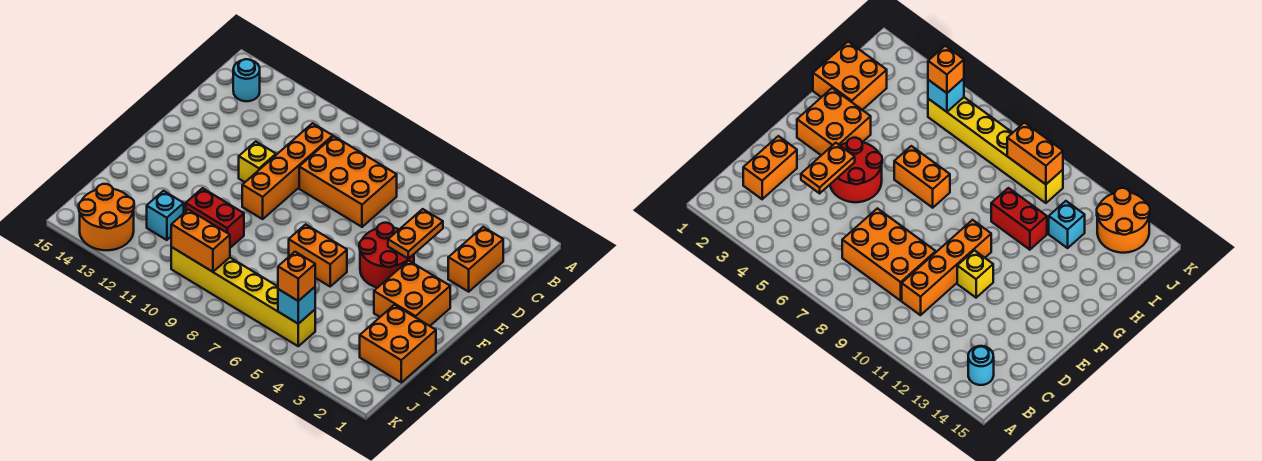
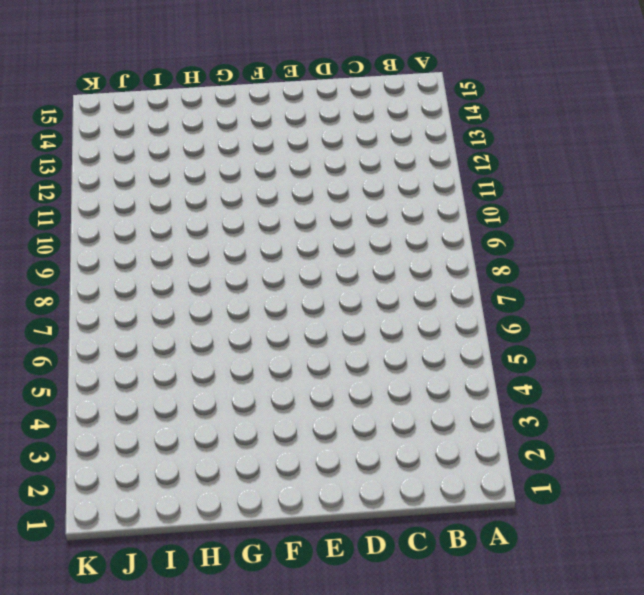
none -> cyan round brick B14 level 1
none -> orange brick C2:D2 level 1
none -> orange brick C7:D9 level 1

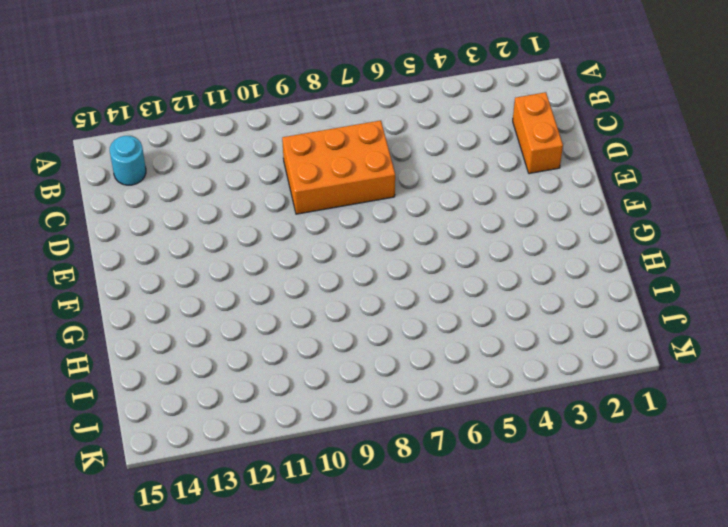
none -> orange brick C10:F10 level 1
none -> red round brick E4:F5 level 1
none -> yellow brick E11 level 1

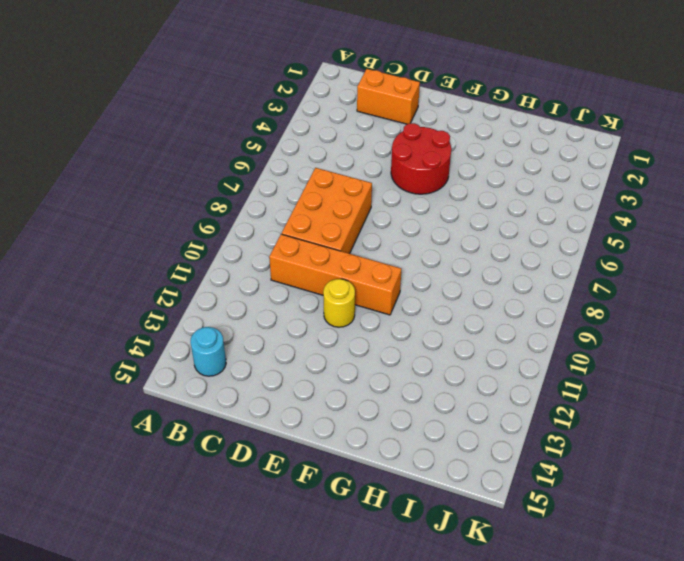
yellow round brick E11 level 1 -> yellow brick E11 level 1
none -> orange brick F2:G3 level 1
none -> orange brick G6:G7 level 1
none -> orange brick H1:I2 level 1

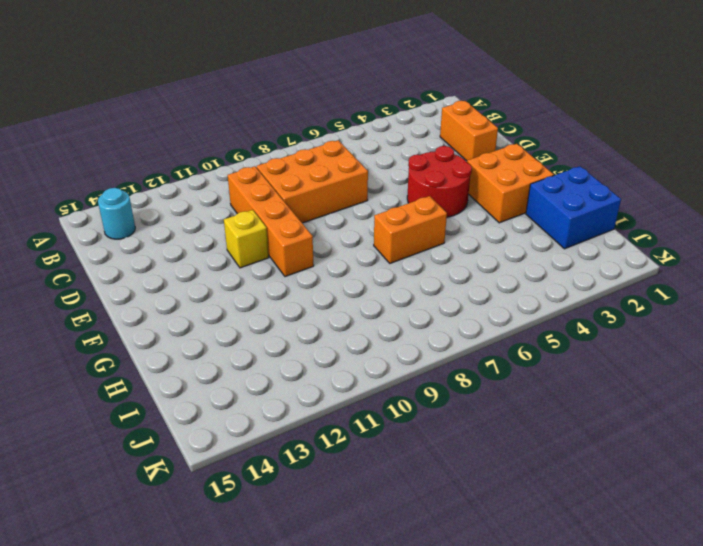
blue brick H1:I2 level 1 -> orange brick H1:I2 level 1
none -> red brick H10:H11 level 1
none -> cyan brick I12 level 1
none -> yellow brick J5:J10 level 1

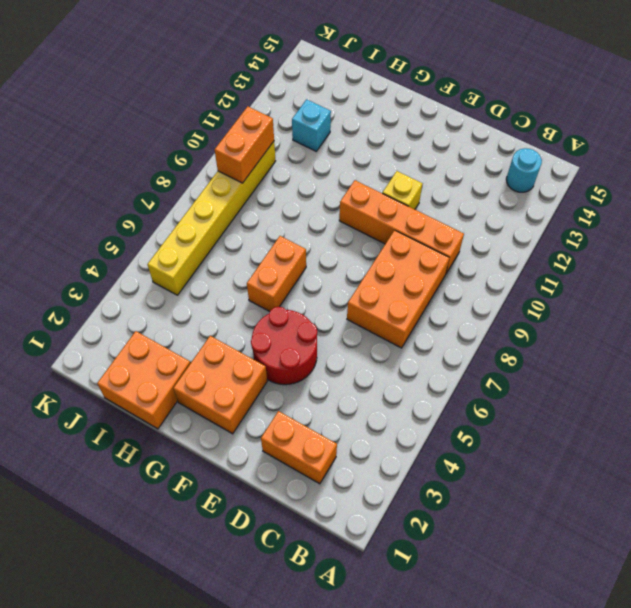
none -> red brick H10:H11 level 1
none -> orange round brick J13:K14 level 1
none -> orange plate D4:E4 level 2

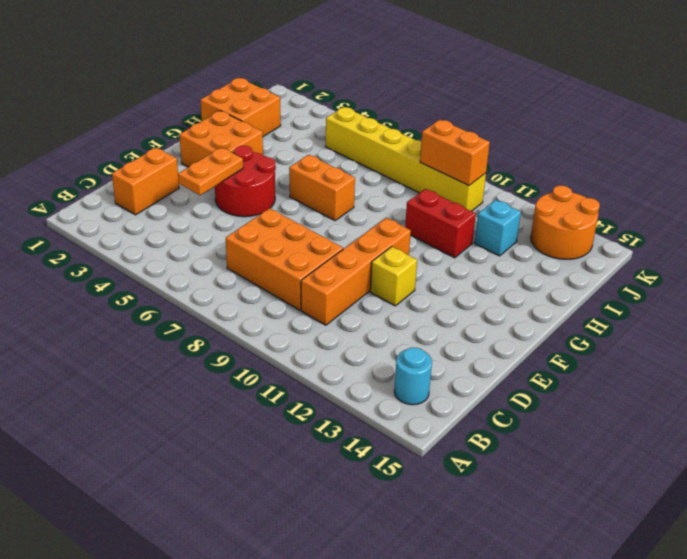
none -> cyan brick J5 level 2
none -> orange brick J5 level 3

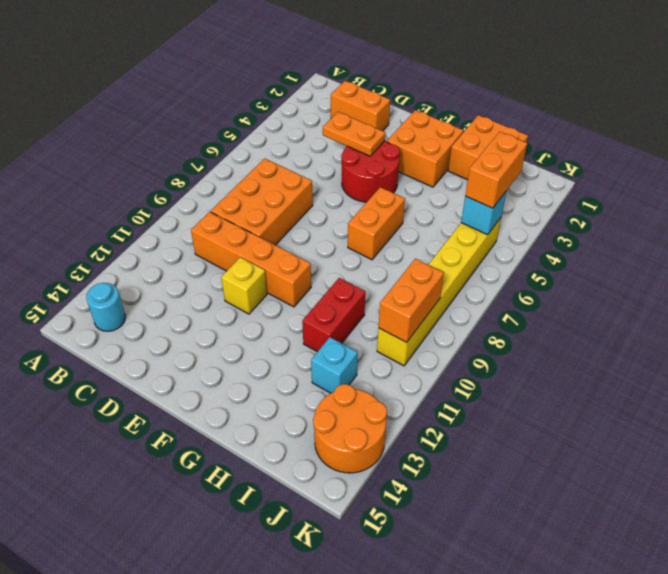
orange brick J4:J5 level 3 -> orange brick J5 level 3

